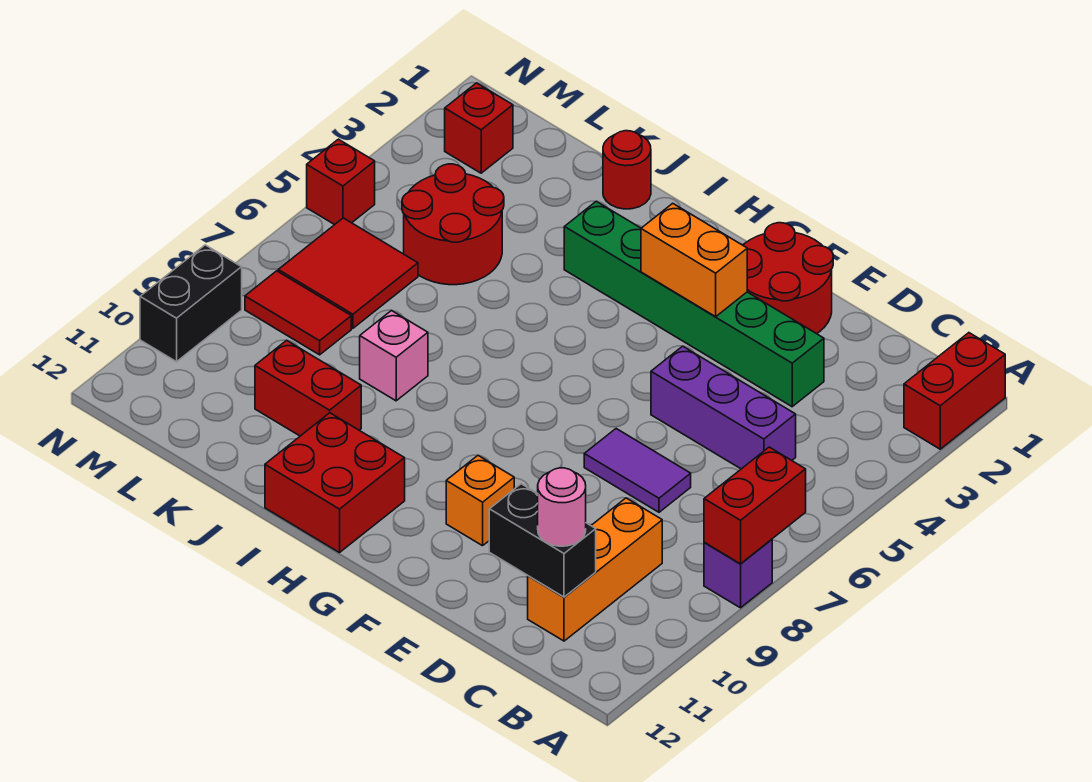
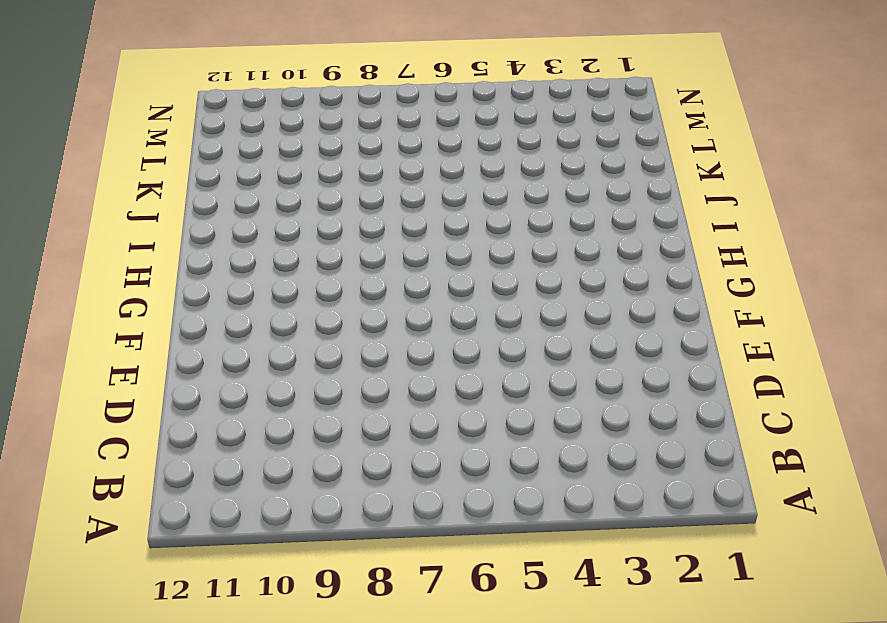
none -> red brick A1:A2 level 1
none -> purple brick A8 level 1
none -> purple brick C5:E5 level 1

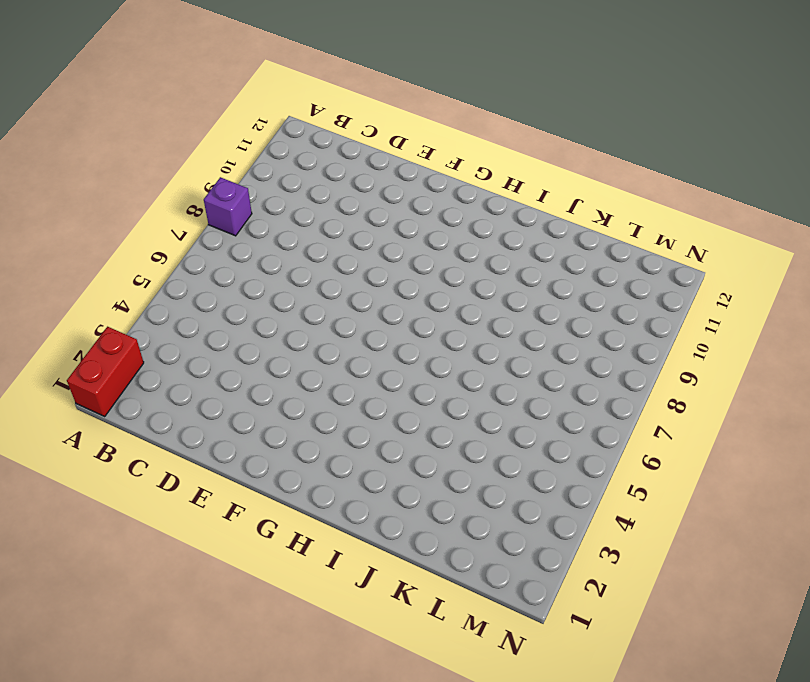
none -> purple brick C5:E5 level 1
none -> orange brick C9:C11 level 1
none -> green brick D3:I3 level 1

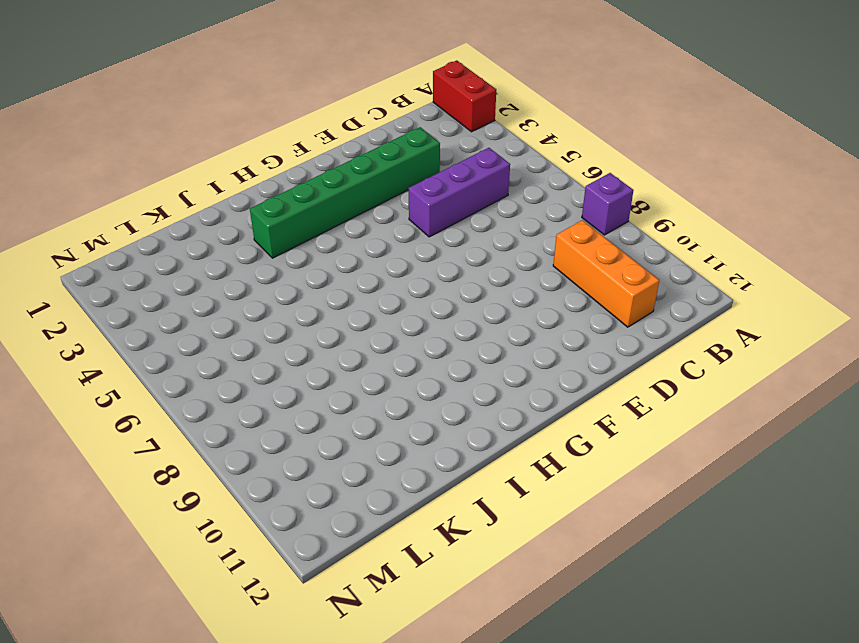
none -> purple tile D7:E7 level 1
none -> red round brick E1:F2 level 1
none -> orange brick F10 level 1

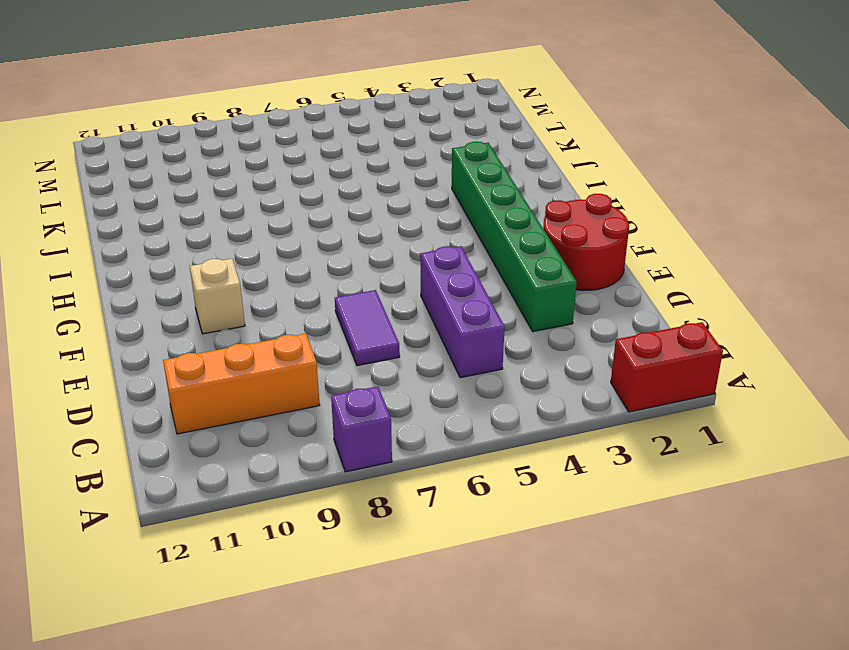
tan brick F10 level 1 -> orange brick F10 level 1
none -> red brick H11:I12 level 1
none -> red round brick J1 level 1
none -> pink brick J8 level 1

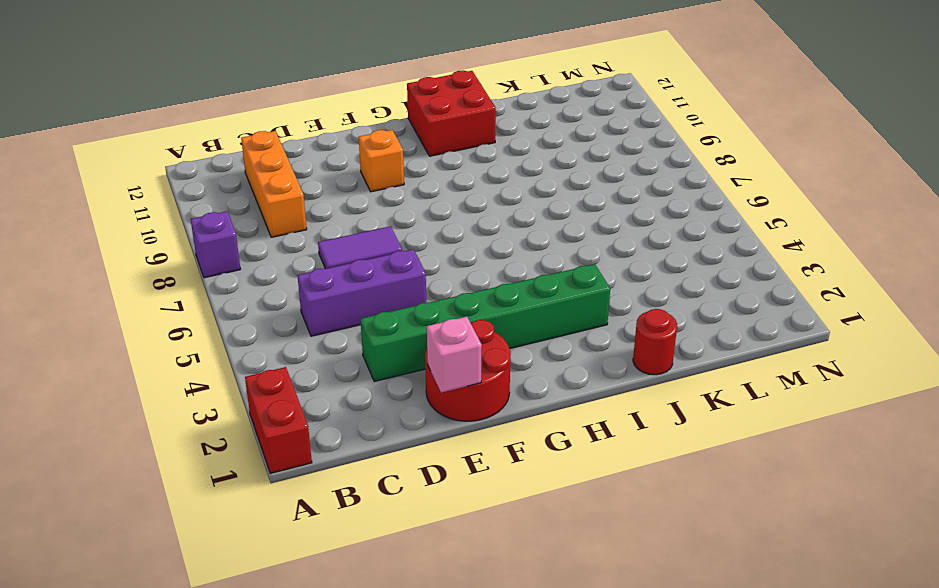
pink brick E1 level 2 -> pink brick J8 level 1
none -> red brick J10:K10 level 1
none -> red round brick K4:L5 level 1
none -> red tile L6:M7 level 1

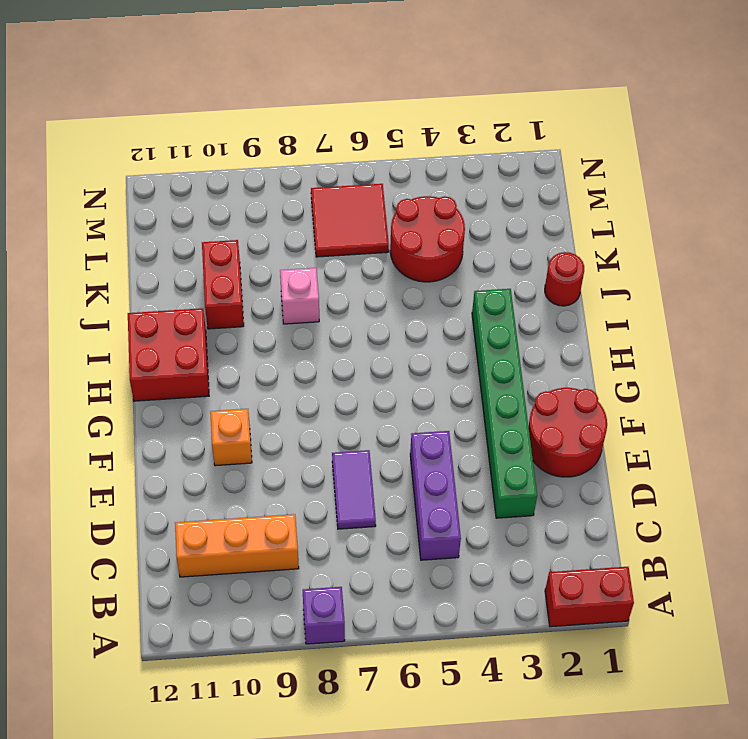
none -> red tile L8:M8 level 1
none -> red brick M2 level 1
none -> red brick N5 level 1

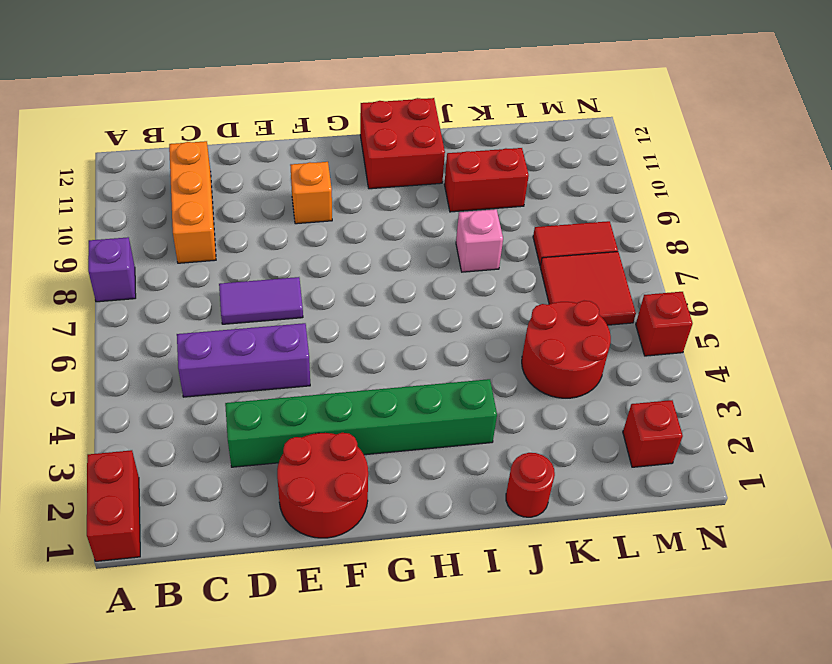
none -> black brick N9:N10 level 1
none -> red brick A7:A8 level 2
none -> black brick C11:D11 level 2

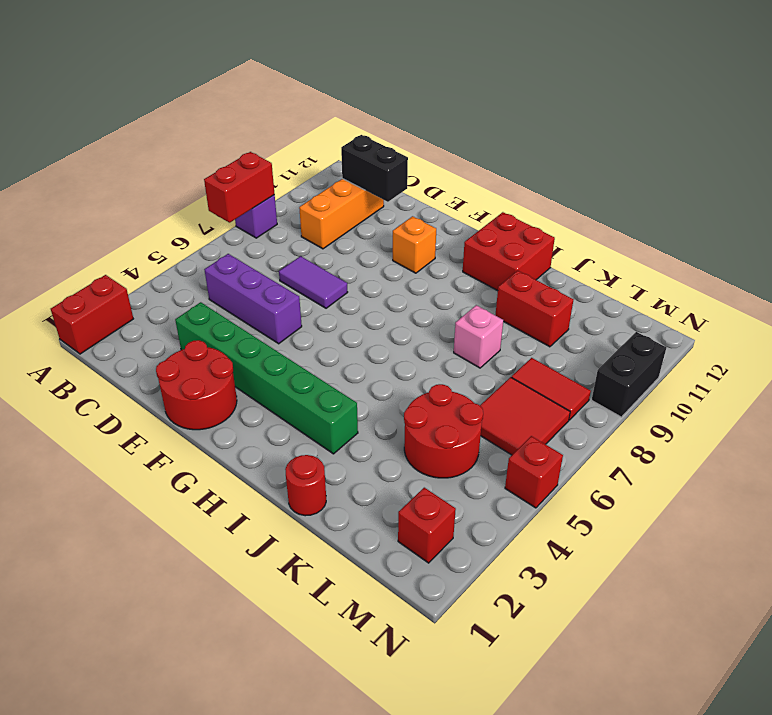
none -> orange brick F3:G3 level 2
none -> pink round brick C11 level 3

